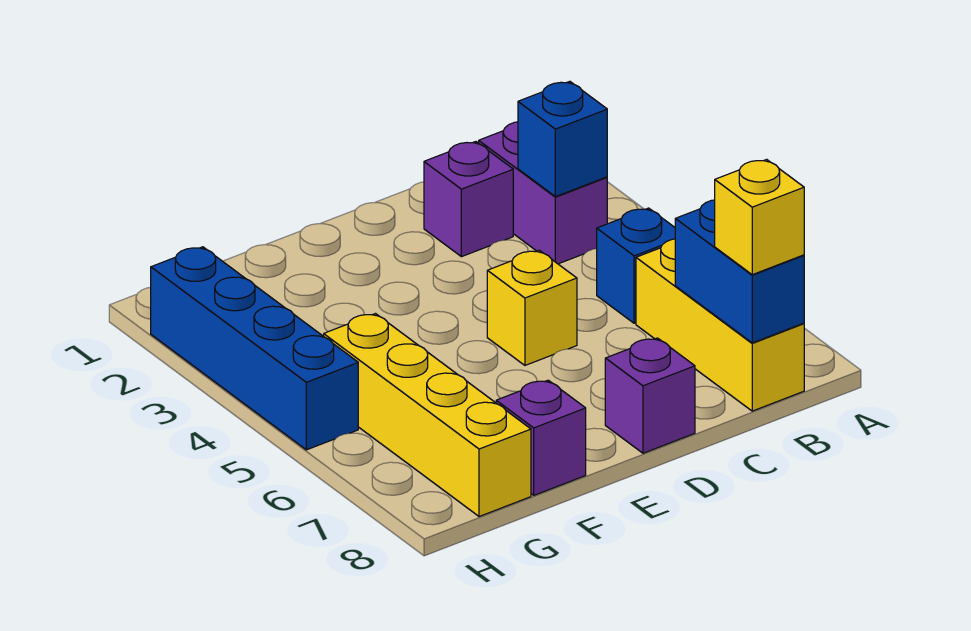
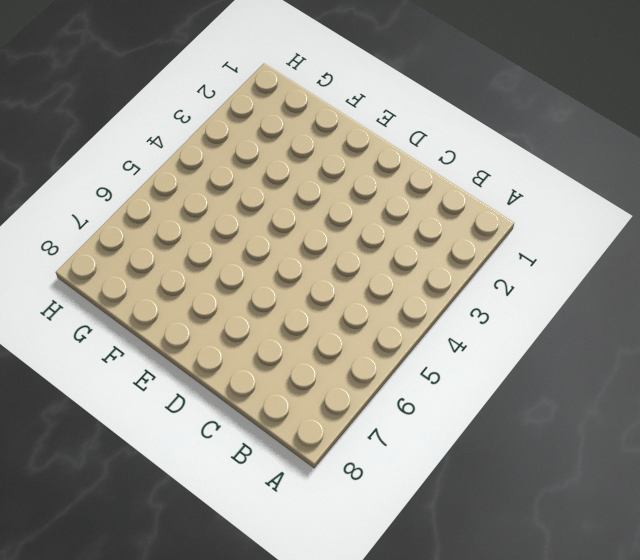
none -> purple brick B2:B3 level 1
none -> blue brick B5 level 1
none -> yellow brick B6:B8 level 1

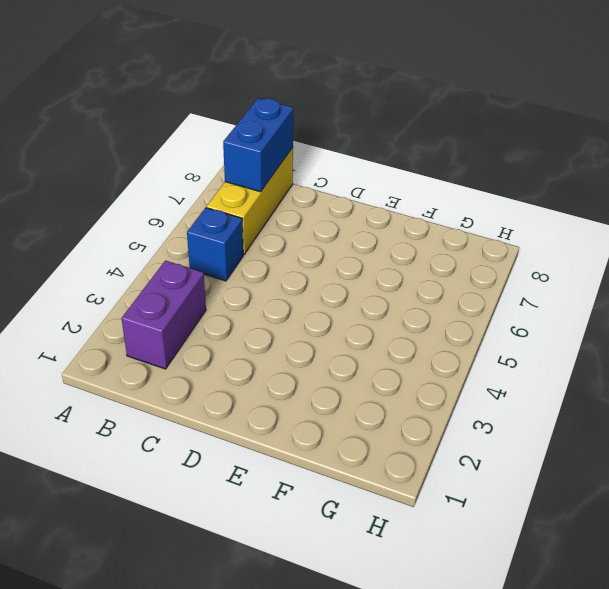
none -> purple brick C2 level 1
none -> yellow brick D5 level 1
none -> purple brick D8 level 1

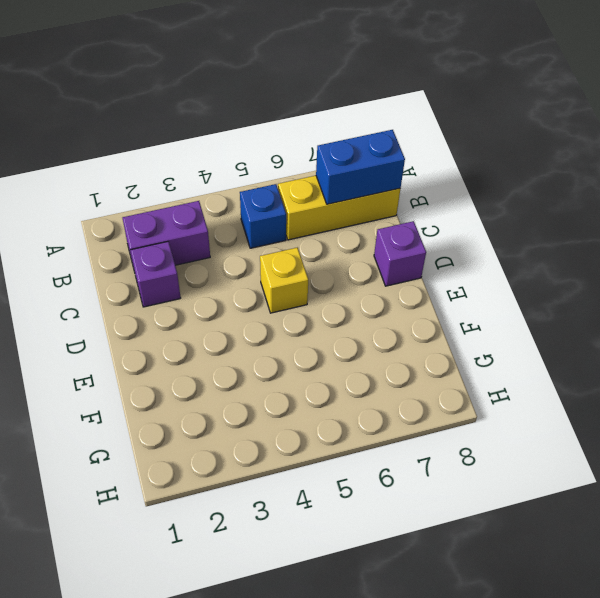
none -> purple brick F8 level 1
none -> yellow brick G5:G8 level 1
none -> blue brick H2:H5 level 1

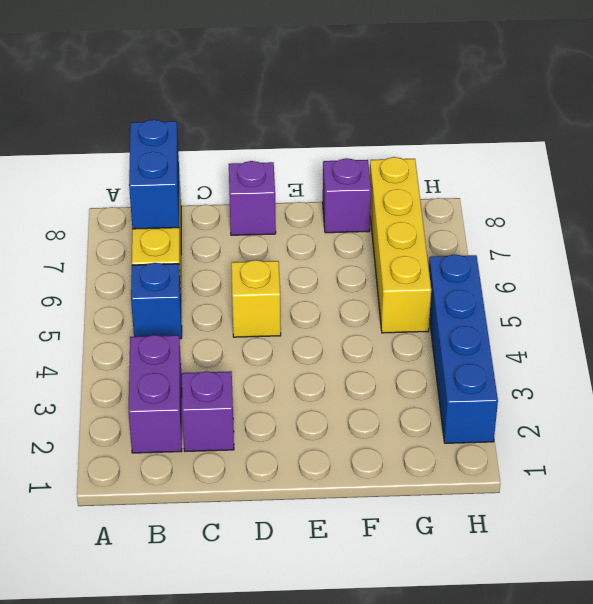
none -> blue brick B3 level 2
none -> yellow brick B8 level 3

